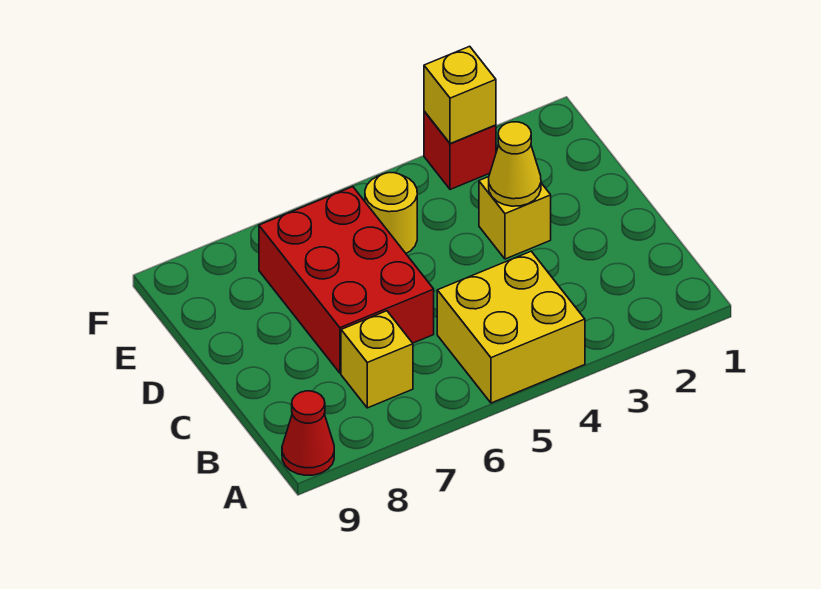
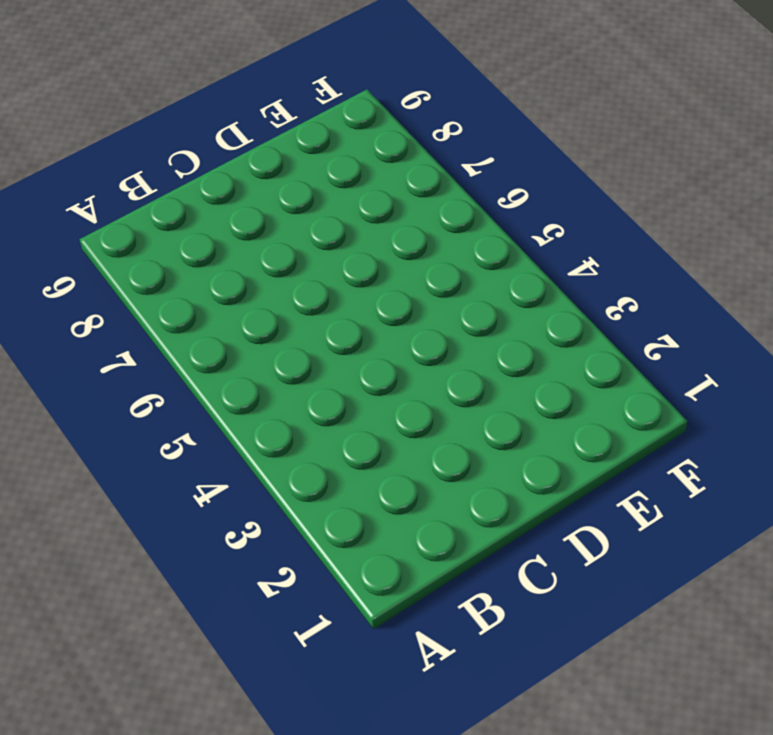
none -> yellow brick A4:B5 level 1
none -> red cone A9 level 1

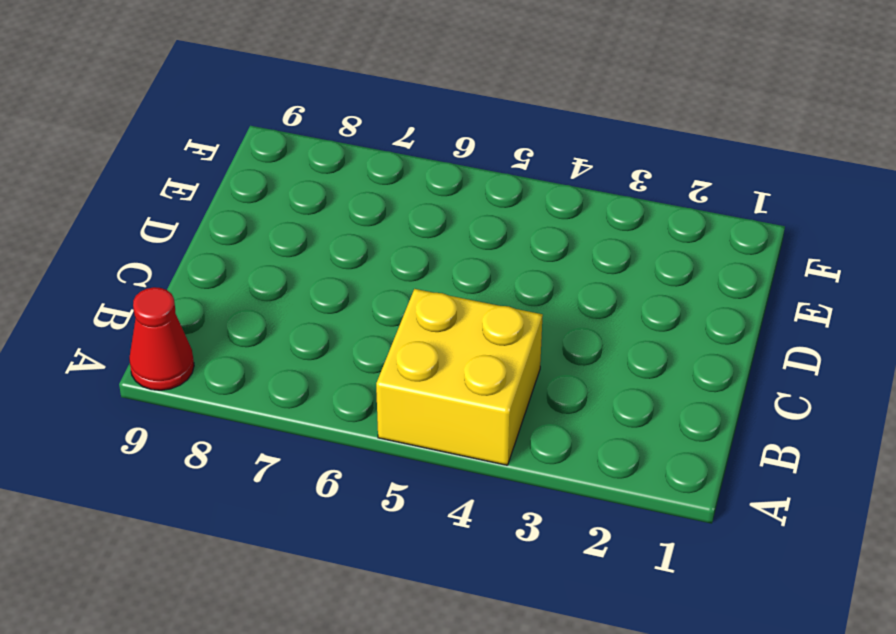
none -> yellow brick B7 level 1
none -> red brick C6:E7 level 1

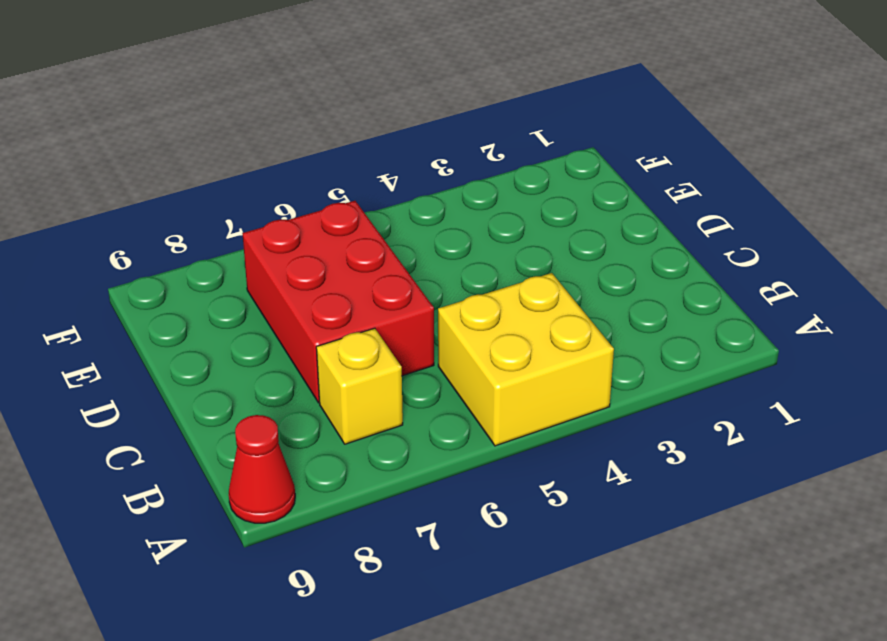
none -> yellow brick D3 level 1
none -> yellow round brick E5 level 1

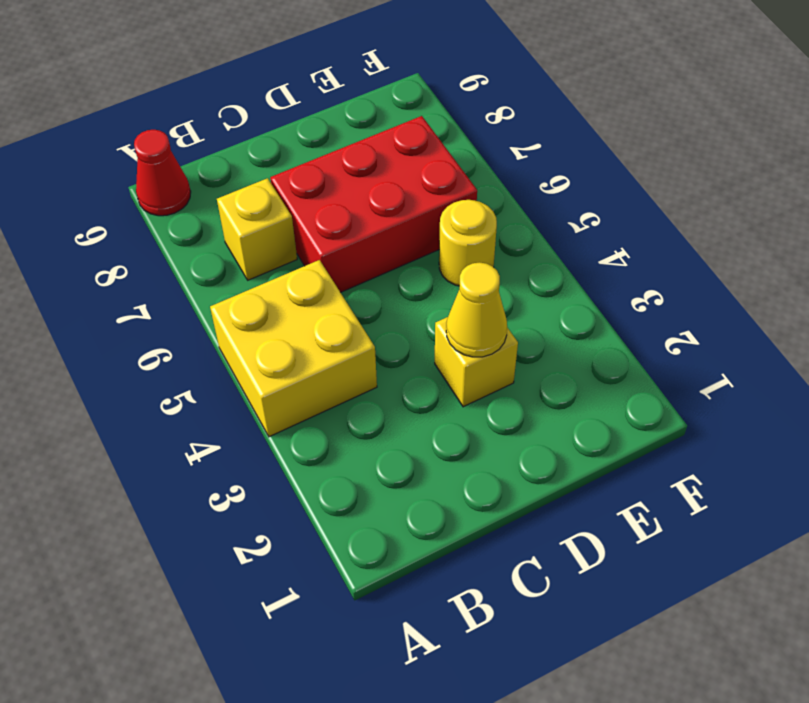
none -> red brick F3 level 1
none -> yellow brick F3 level 2

